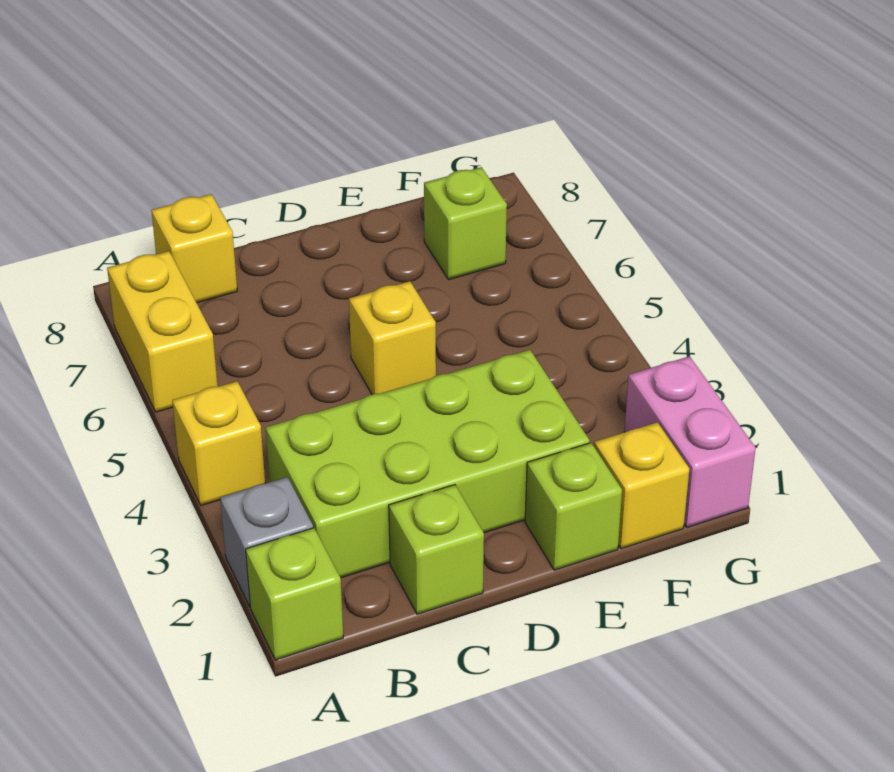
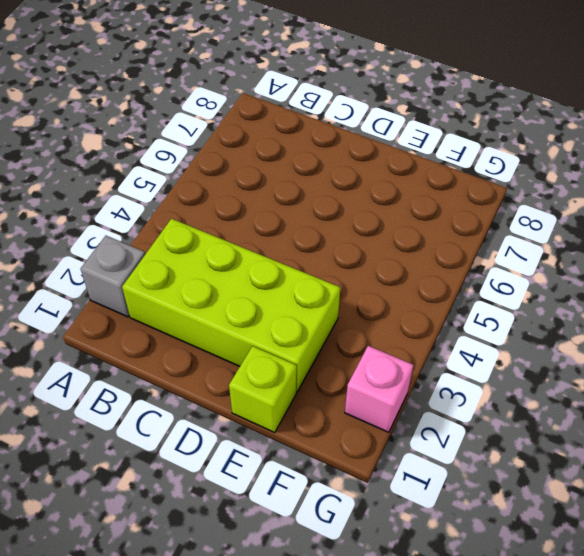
pink brick G2 level 1 -> pink brick G1:G2 level 1
none -> lime brick A1 level 1
none -> yellow brick A4 level 1
none -> yellow brick A6:A7 level 1

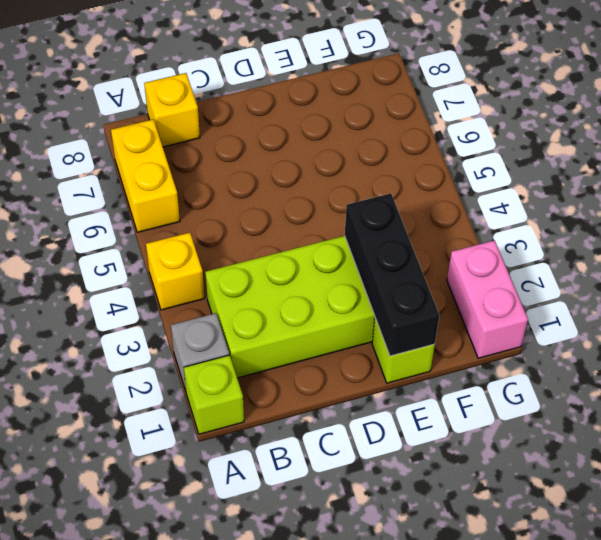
black brick E1:E3 level 2 -> none
none -> lime brick C1 level 1
none -> yellow brick D5 level 1
none -> yellow brick F1 level 1

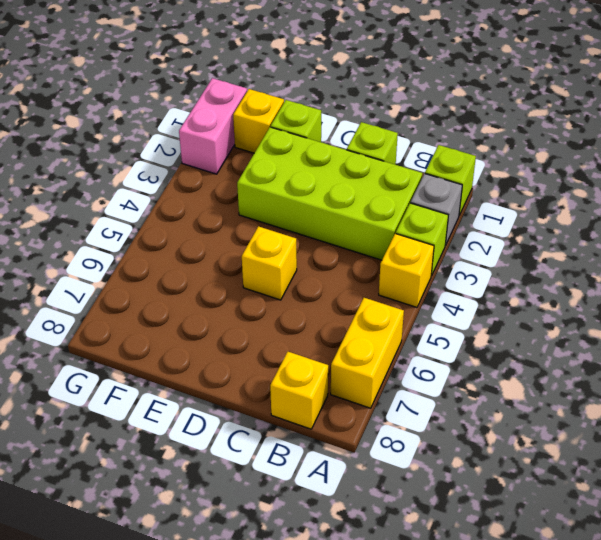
lime brick A3 level 1 -> lime brick F7 level 1

